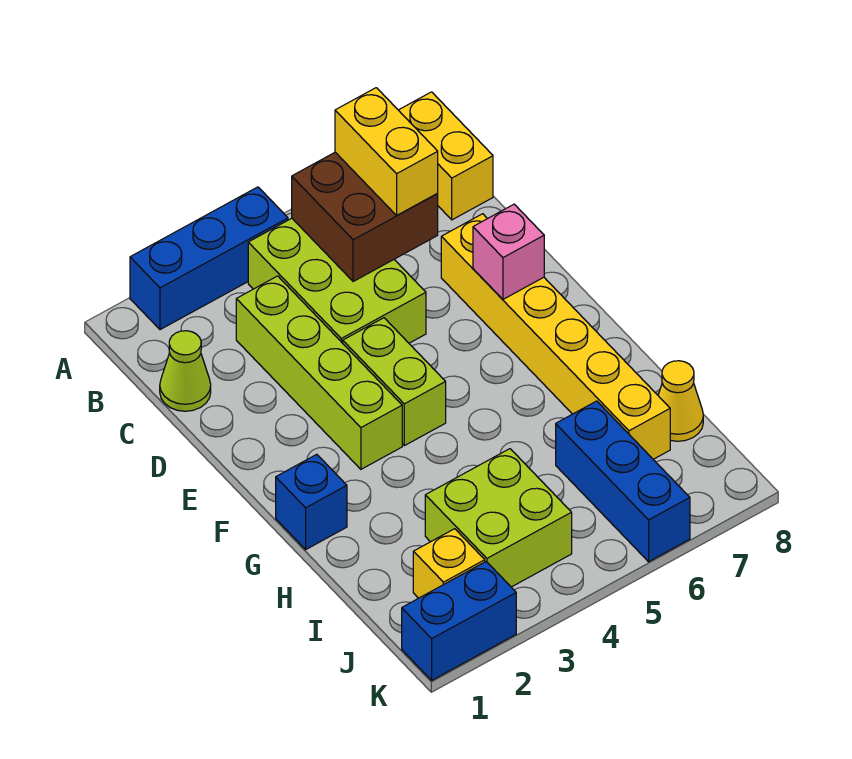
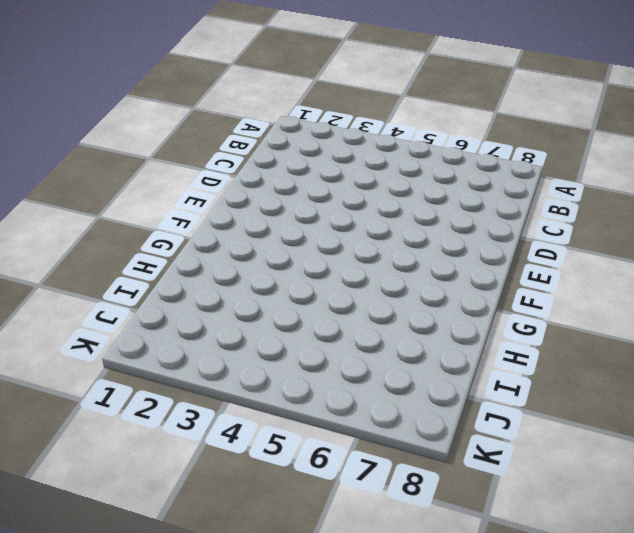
none -> blue brick A2:A4 level 1
none -> yellow brick A8:B8 level 1
none -> lime brick B4:D5 level 1

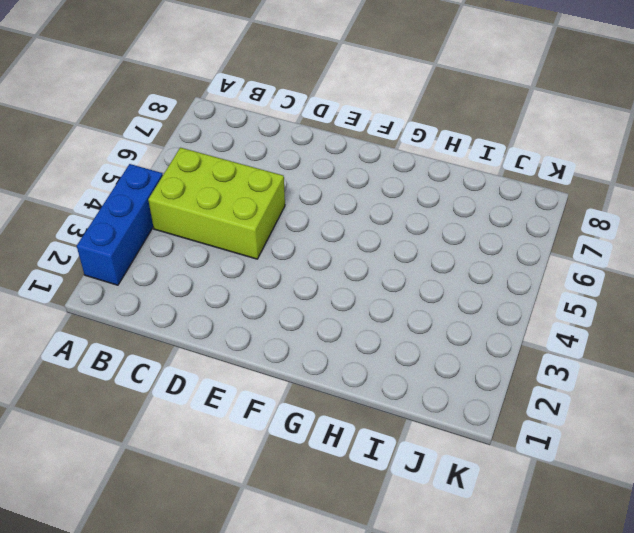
none -> yellow brick A8:B8 level 1
none -> lime cone C1 level 1
none -> lime brick C3:F3 level 1

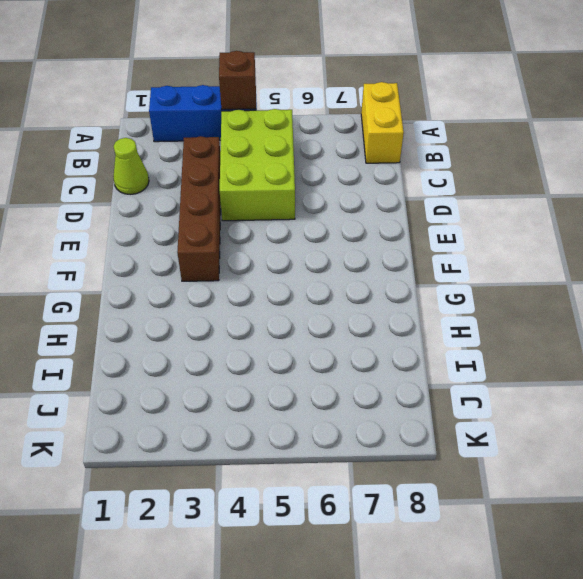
brown brick A4 level 2 -> none
brown brick C3:F3 level 1 -> lime brick C3:F3 level 1
none -> yellow brick D7:I7 level 1
none -> lime brick E4:F4 level 1
none -> blue brick G1 level 1

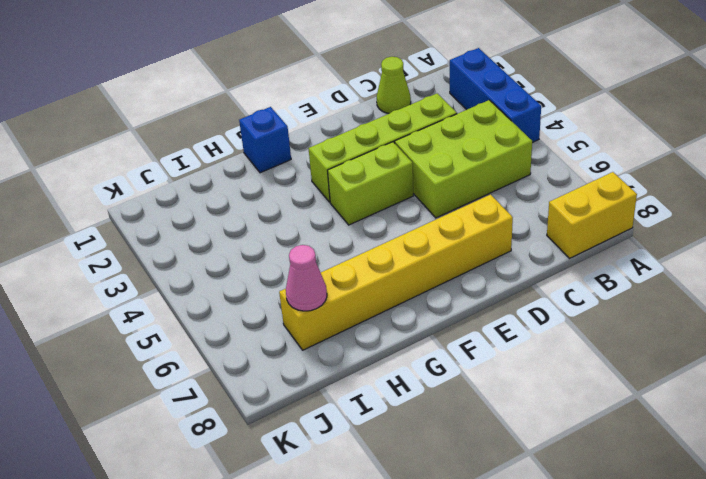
pink cone I7 level 2 -> none
none -> lime brick I3:J4 level 1
none -> blue brick I6:K6 level 1
none -> yellow cone I8 level 1

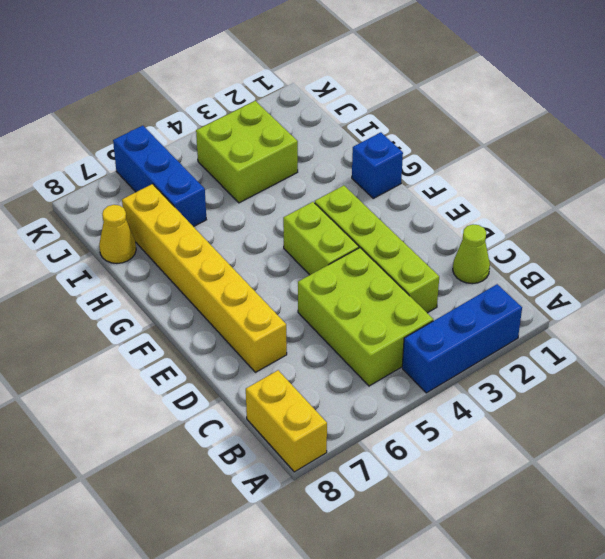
none -> yellow brick J2 level 1
none -> blue brick K1:K2 level 1
none -> brown brick B5:C6 level 2

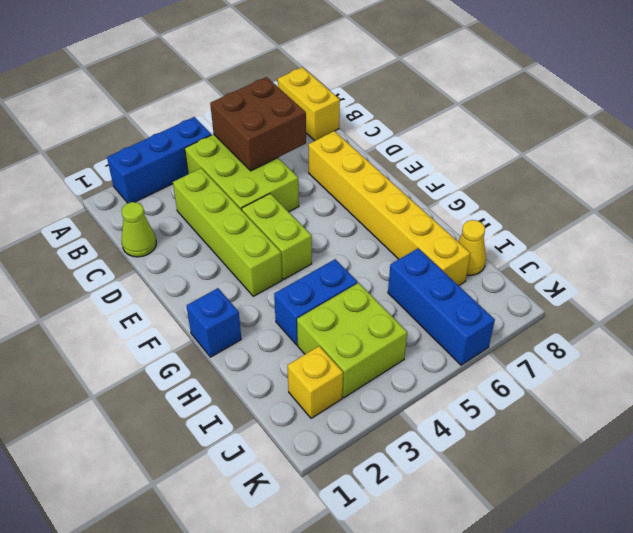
blue brick H3:H4 level 1 -> blue brick K1:K2 level 1
none -> pink brick E7 level 2
none -> yellow brick B6:C6 level 3

